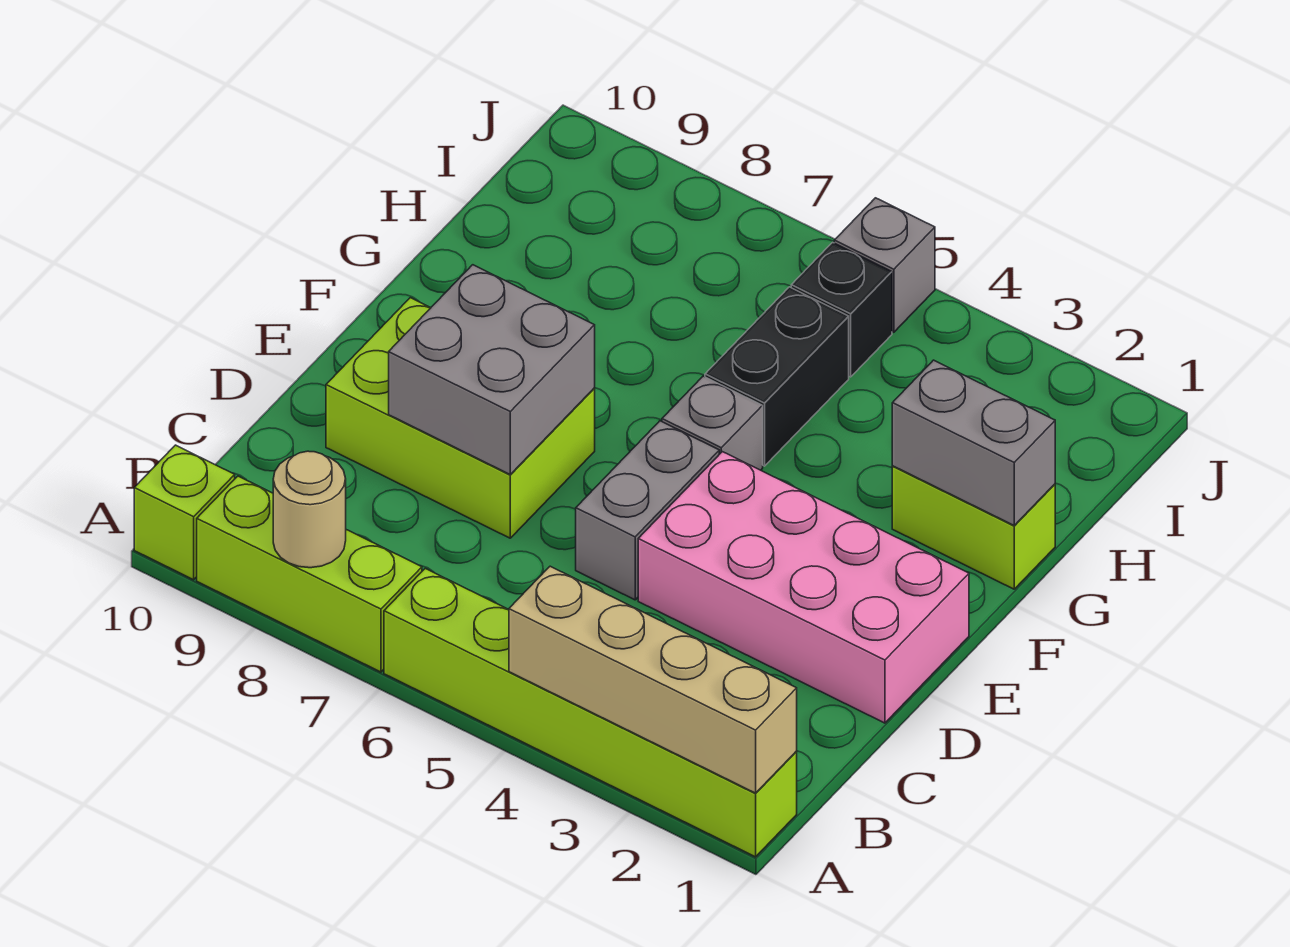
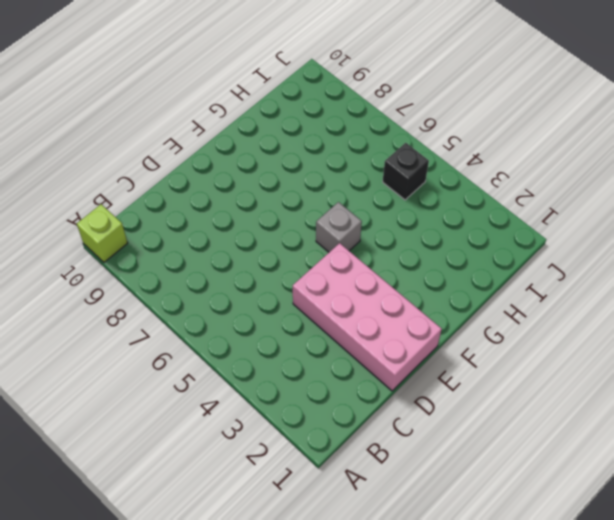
none -> lime brick A1:A6 level 1
none -> lime brick A7:A9 level 1
none -> grey brick D5:E5 level 1

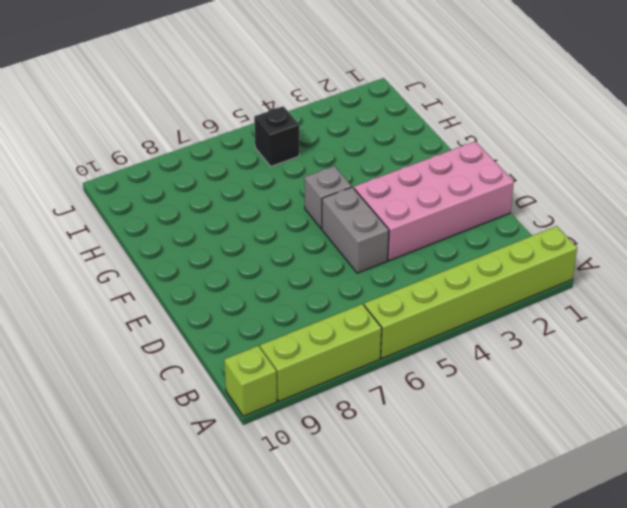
none -> lime brick D7:E9 level 1
none -> lime brick G1:G2 level 1
none -> black brick G5:H5 level 1

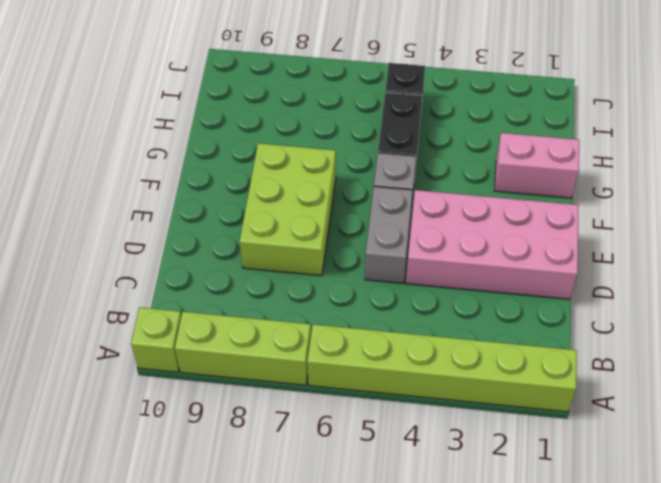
lime brick D7:F8 level 1 -> lime brick D7:E9 level 1
pink brick G1:G2 level 1 -> lime brick G1:G2 level 1
none -> grey brick J5 level 1
none -> tan brick A1:A4 level 2
none -> tan round brick A8 level 2

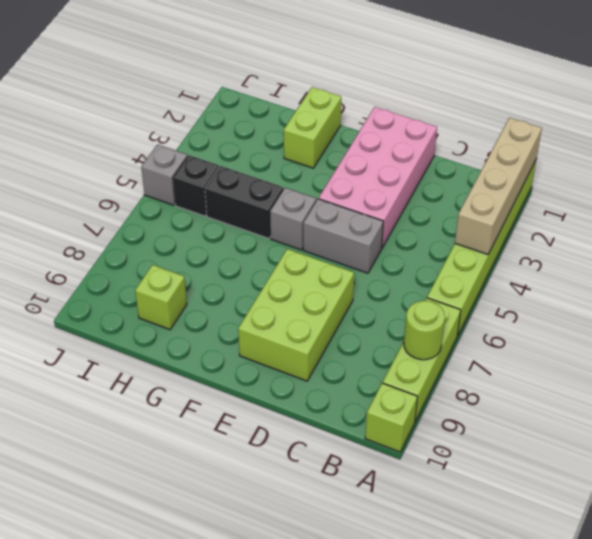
lime round brick A8 level 2 -> tan round brick A8 level 2
lime brick H9 level 1 -> none
none -> grey brick D7:E8 level 2
none -> grey brick G1:G2 level 2

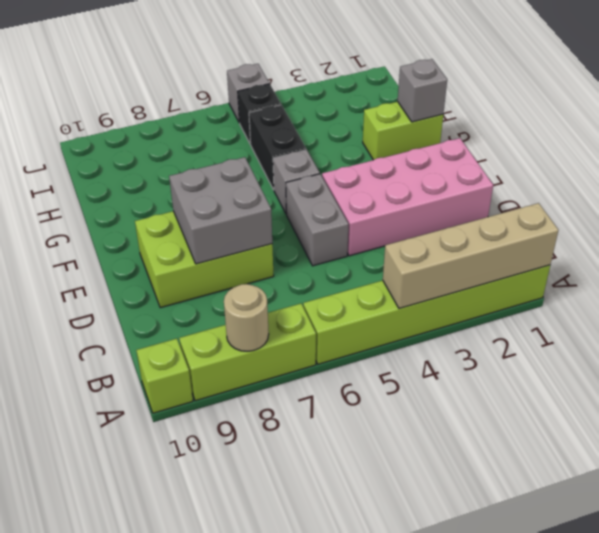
grey brick G1 level 2 -> grey brick G1:G2 level 2

